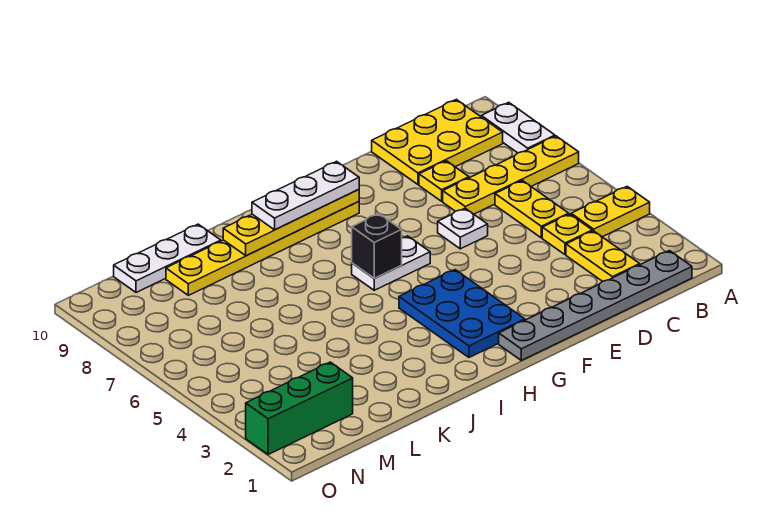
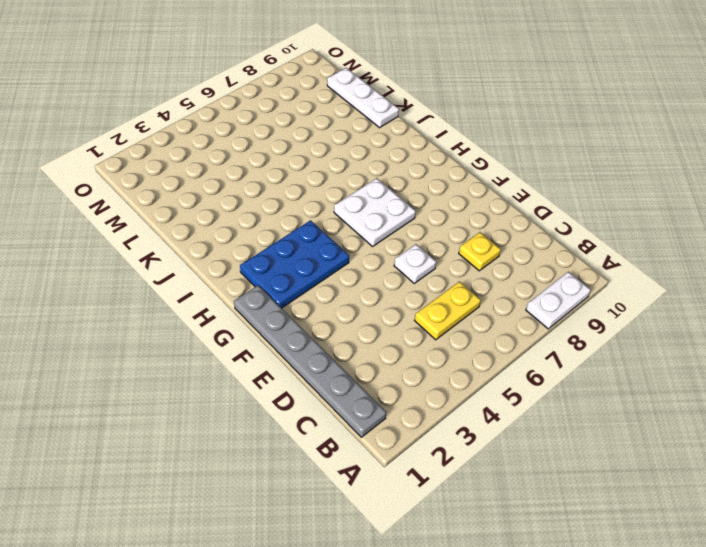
white plate G6:H7 level 1 -> white plate G6:H6 level 1
none -> yellow plate A4:B4 level 1
none -> yellow plate A7:D7 level 1
none -> yellow plate B9:D10 level 1

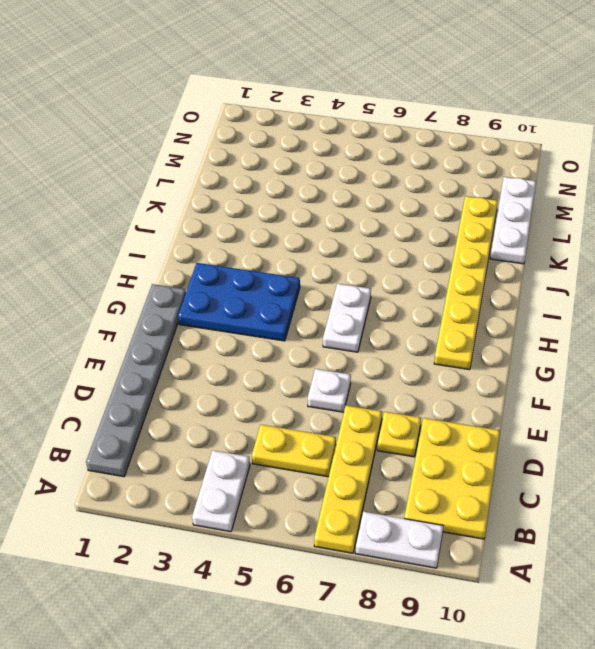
white plate A4:B4 level 1 -> yellow plate A4:B4 level 1
none -> yellow plate C2:C3 level 1
none -> yellow plate C4 level 1
none -> green brick M2:O2 level 1

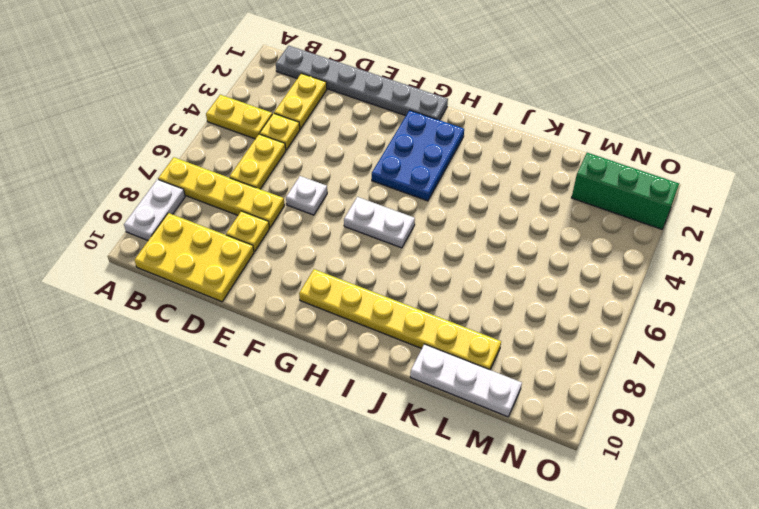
none -> yellow plate G9:J9 level 2
none -> black brick H6 level 2
none -> white plate G9:I9 level 3

